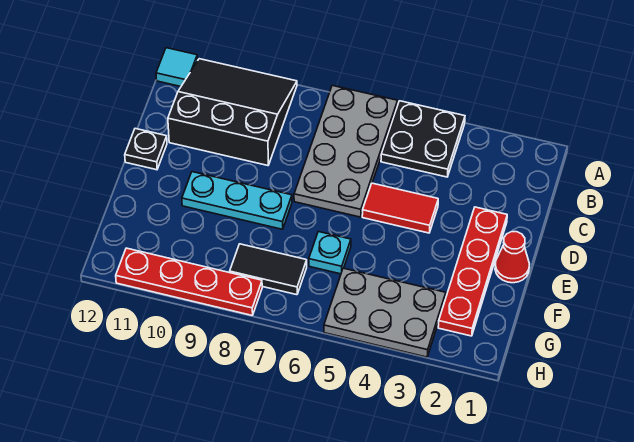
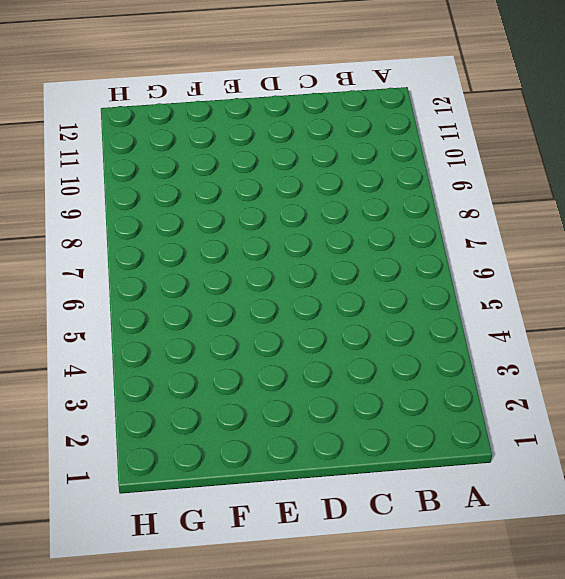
none -> black plate A4:B5 level 1
none -> grey plate A6:D7 level 1
none -> black slope A9:C11 level 1 top C

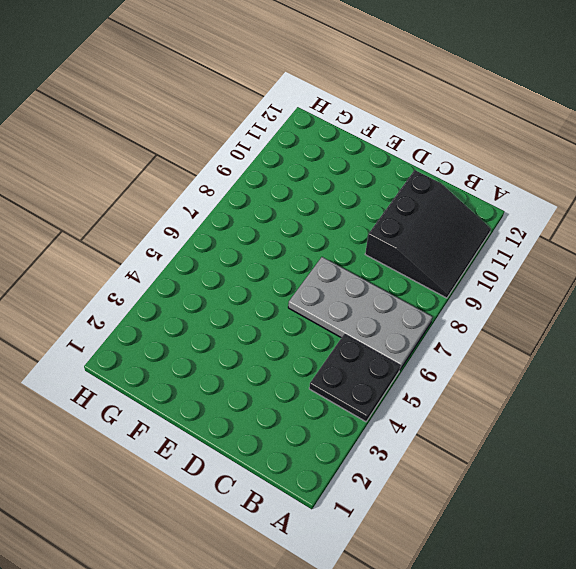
none -> cyan tile A12 level 1
none -> red plate D2:G2 level 1
none -> red tile D4:D5 level 1

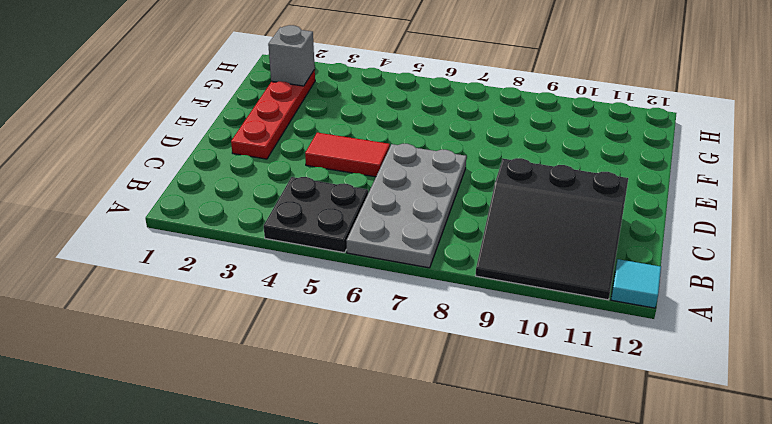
grey brick G2 level 2 -> none
none -> black plate D12 level 1
none -> red cone E1 level 1
none -> cyan plate E8:E10 level 1

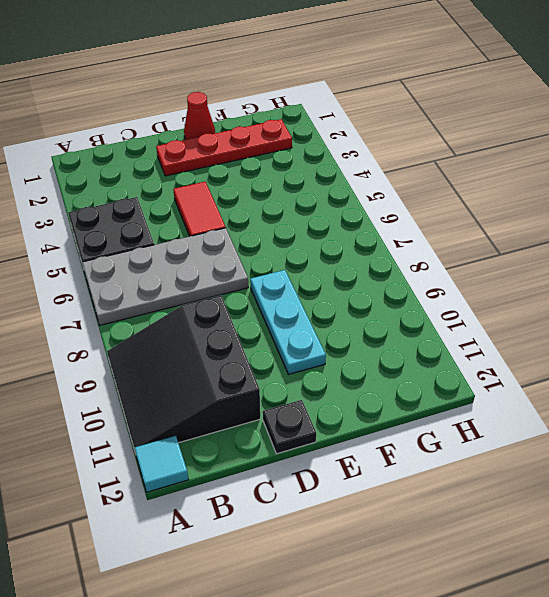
none -> cyan plate F6 level 1
none -> grey plate G3:H5 level 1
none -> black tile G7:G8 level 1

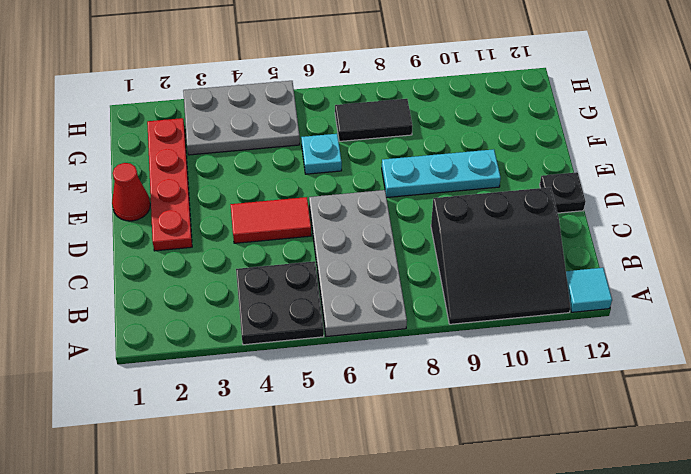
none -> red plate H8:H11 level 1

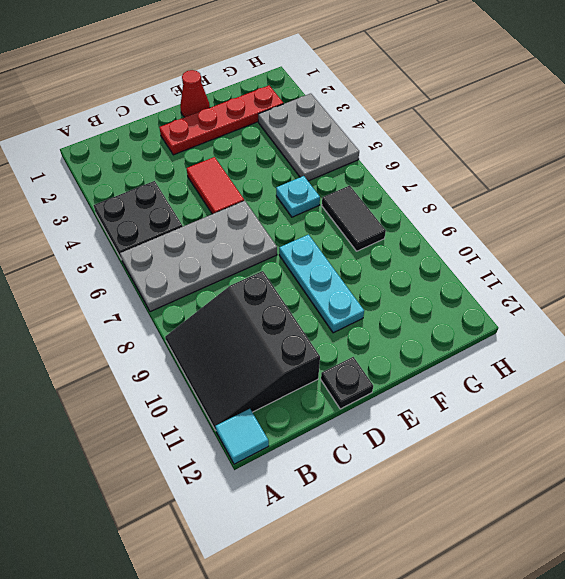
none -> red plate H8:H11 level 1

